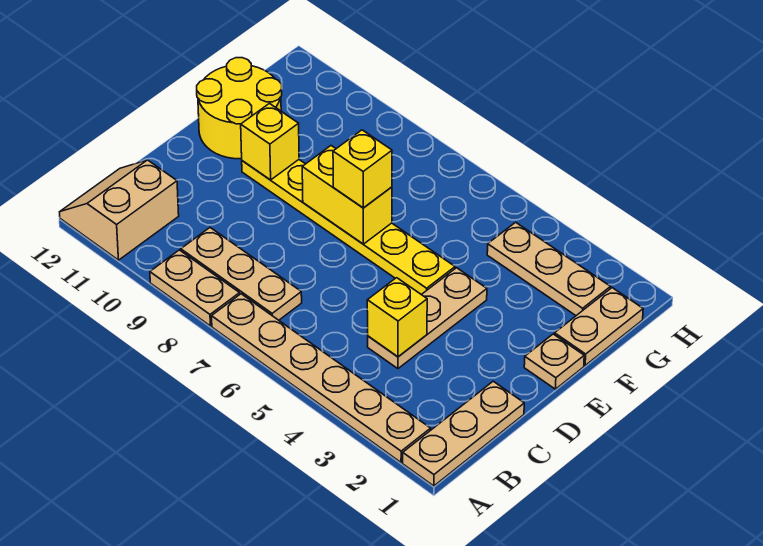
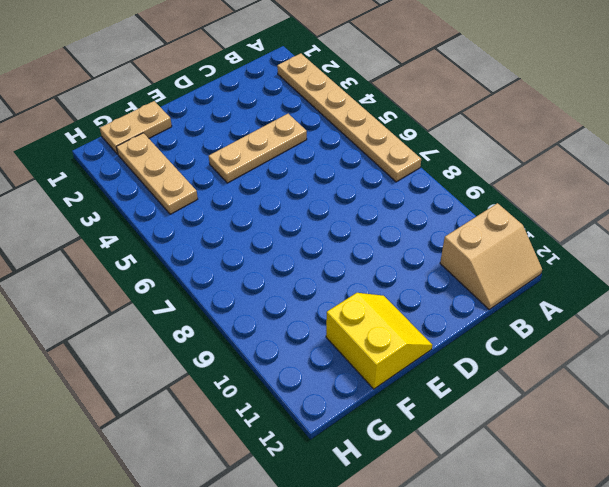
yellow slope E11:F12 level 1 top F -> yellow round brick E11:F12 level 1
none -> tan plate A1:C1 level 1
none -> tan plate A8:A9 level 1
none -> tan plate B7:B9 level 1

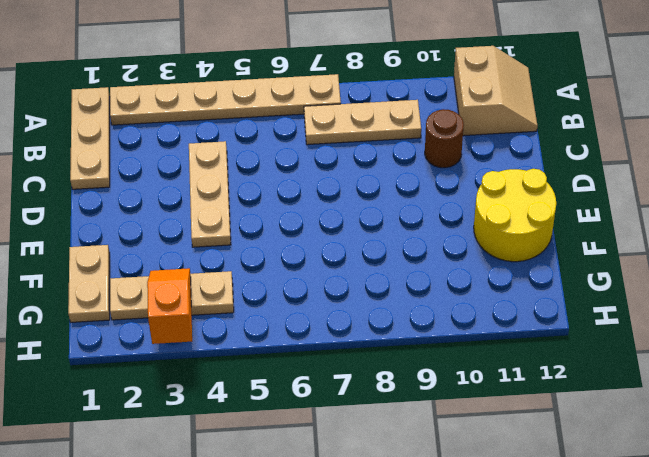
brown round brick C10 level 1 -> none
orange slope G3:H3 level 2 top H -> none
none -> tan plate A8:A9 level 1
none -> tan plate E1 level 1
none -> yellow plate E5:E10 level 1

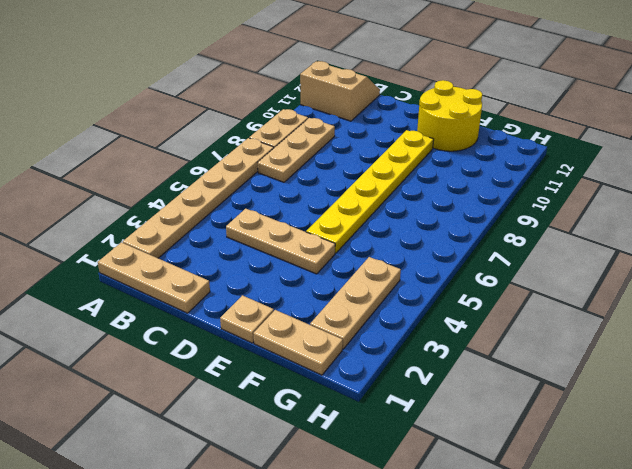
none -> yellow brick C4 level 2
none -> yellow brick E7:E8 level 2
none -> yellow brick E10 level 2

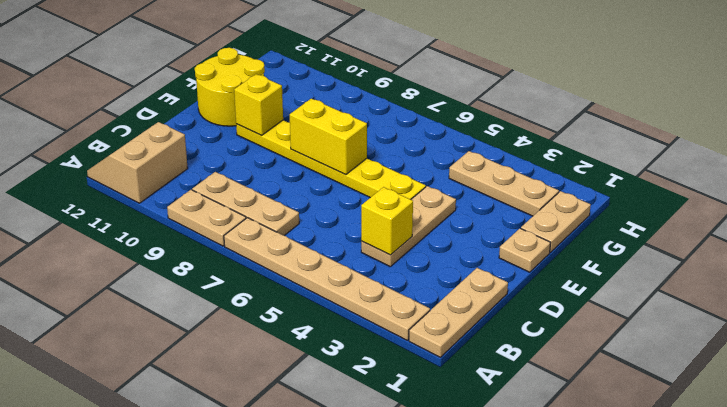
none -> yellow brick E7 level 3

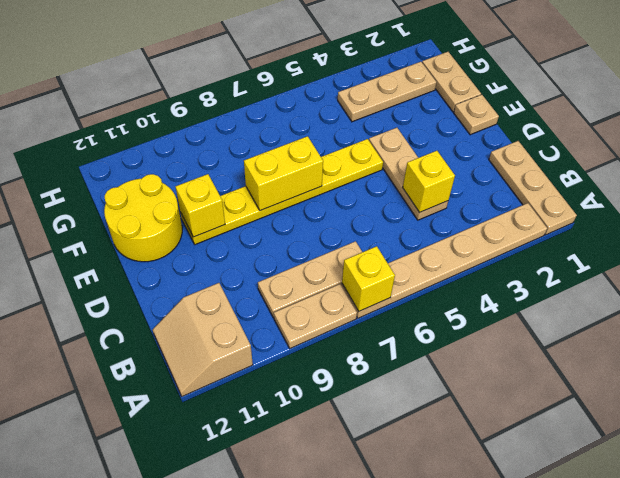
yellow brick A7 level 2 -> yellow brick E7 level 3

